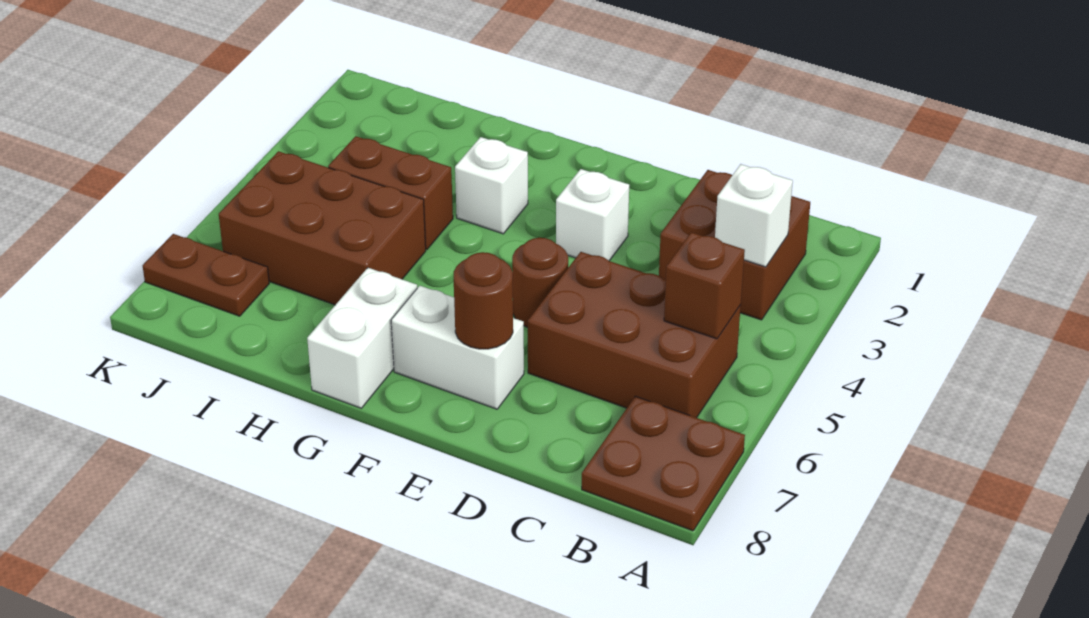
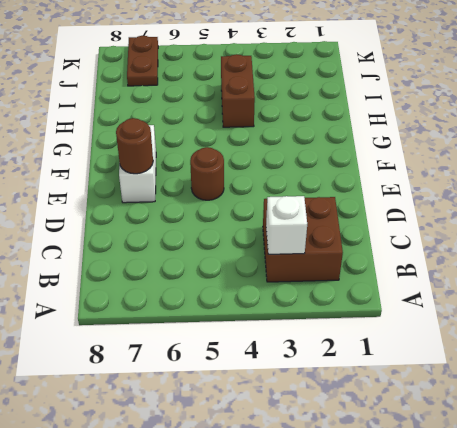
none -> brown plate A7:B8 level 1
none -> brown brick B5:D6 level 1
none -> white brick E3 level 1

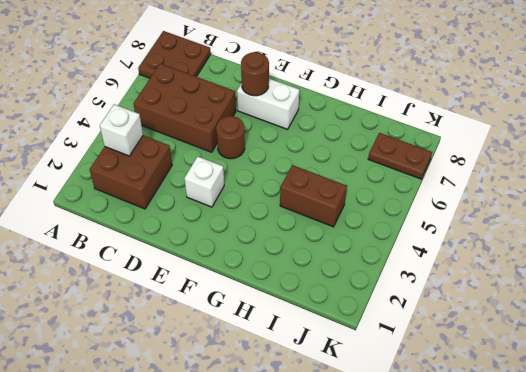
none -> white brick G3 level 1
none -> white brick G7:G8 level 1
none -> brown brick H5:J6 level 1

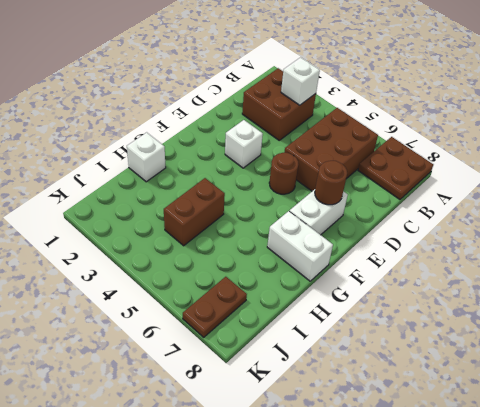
white brick H1 level 1 -> white brick G3 level 1
none -> brown brick H5:J6 level 1
none -> brown brick B5 level 2

